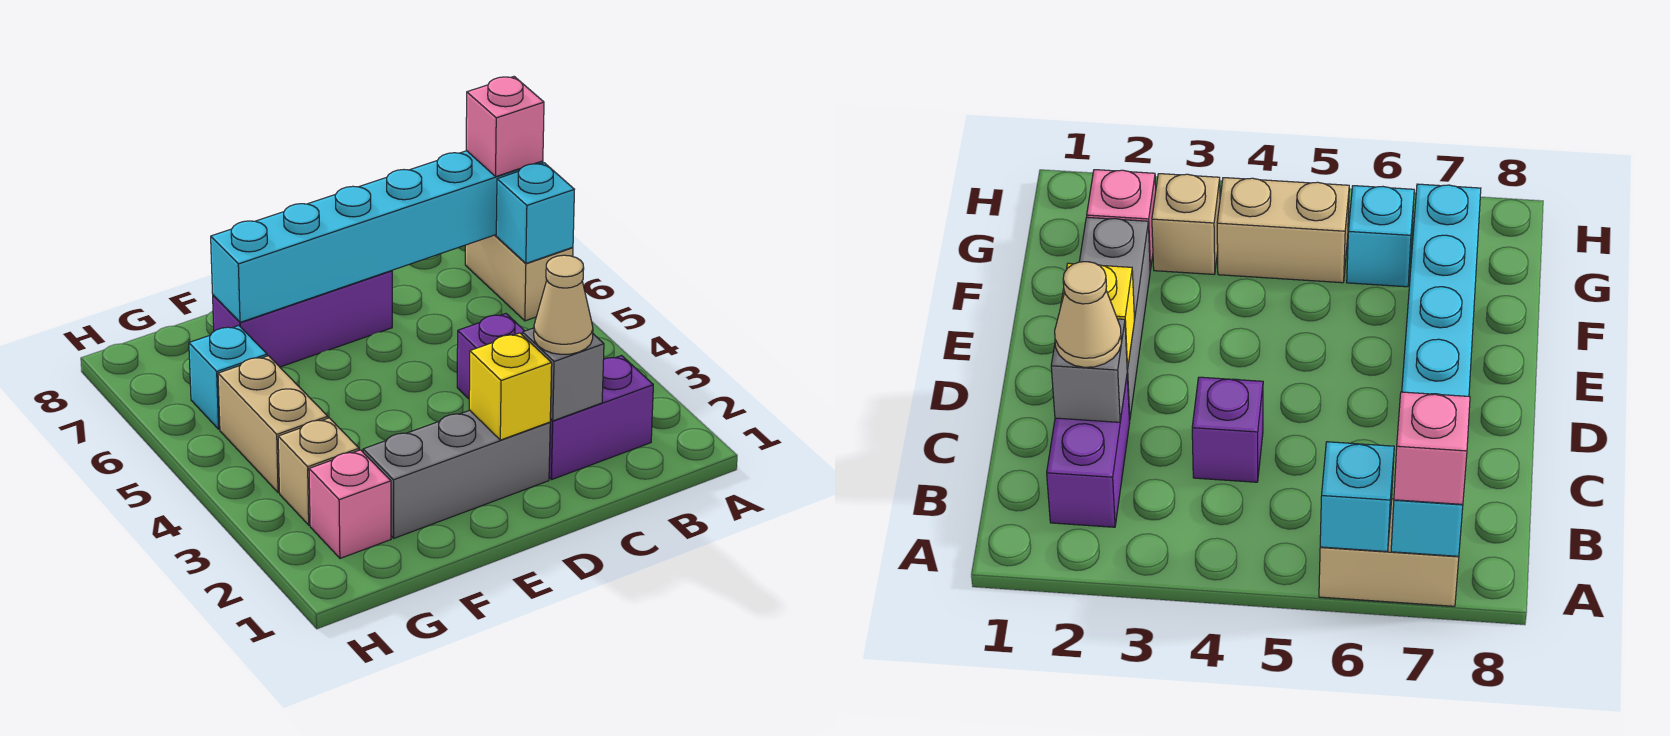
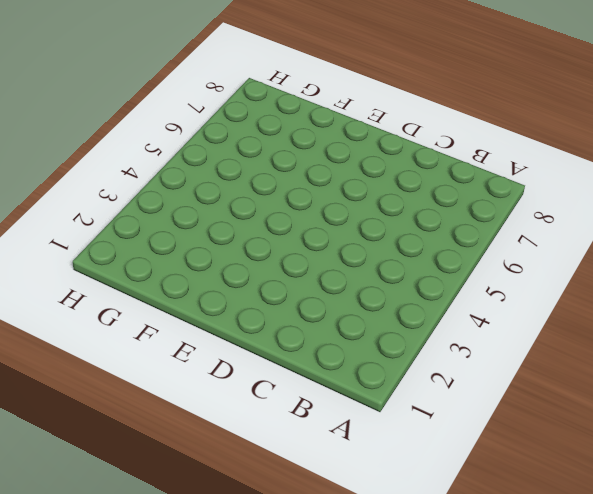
none -> tan brick A6:A7 level 1
none -> purple brick B2:C2 level 1
none -> purple brick C4 level 1

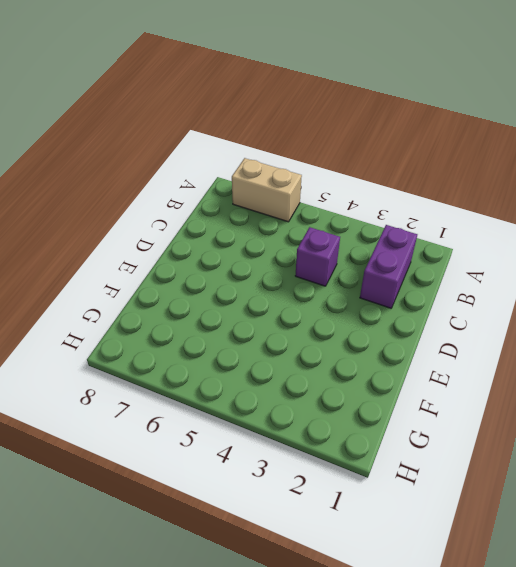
none -> grey brick D2:F2 level 1
none -> purple brick D7:F7 level 1
none -> pink brick G2 level 1

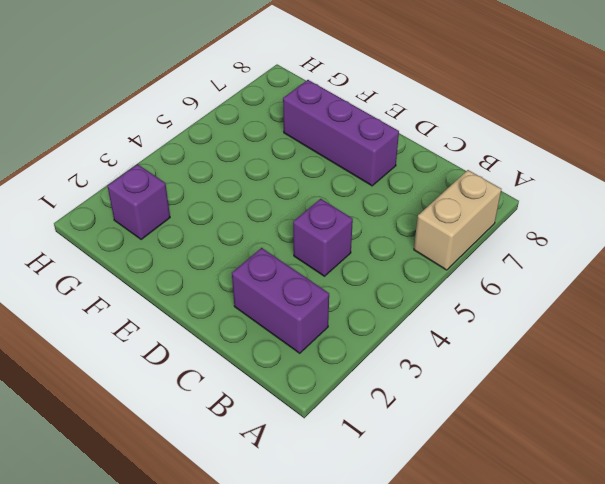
purple brick G2 level 1 -> pink brick G2 level 1
none -> grey brick D2:F2 level 1
none -> tan brick G3 level 1
none -> tan brick G4:G5 level 1

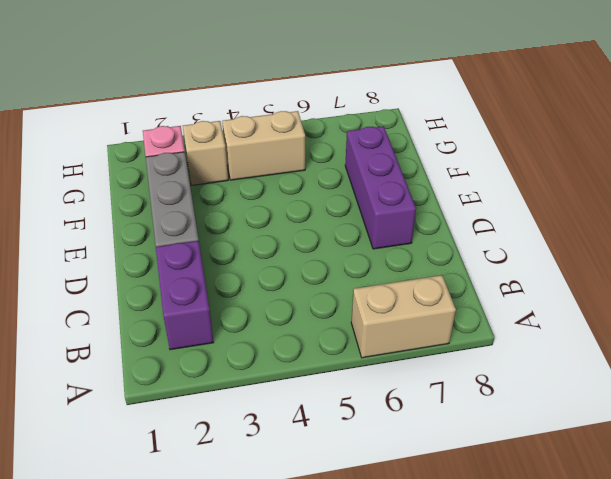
none -> purple brick C4 level 1
none -> cyan brick G6 level 1
none -> cyan brick A6 level 2

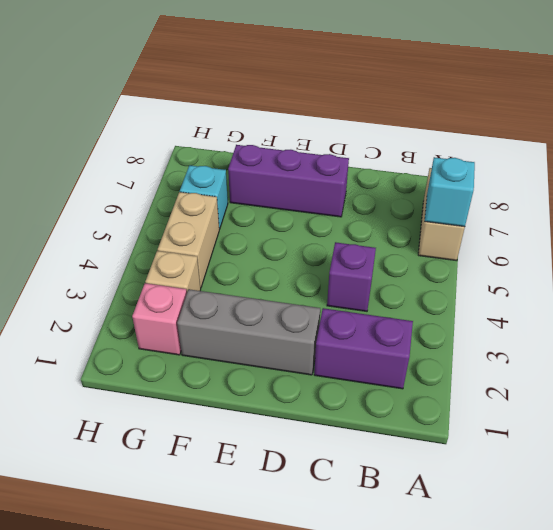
none -> cyan brick A7:F7 level 2
none -> grey brick C2 level 2
none -> yellow brick D2 level 2

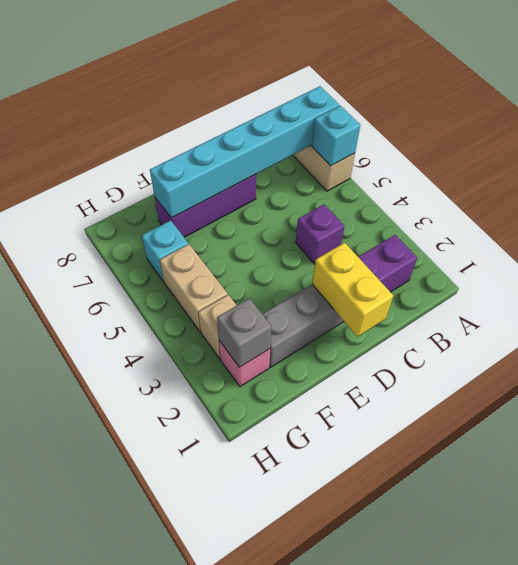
yellow brick D1:D2 level 2 -> yellow brick D2 level 2
grey brick G2 level 2 -> grey brick C2 level 2
none -> pink brick A7 level 3
none -> tan cone C2 level 3

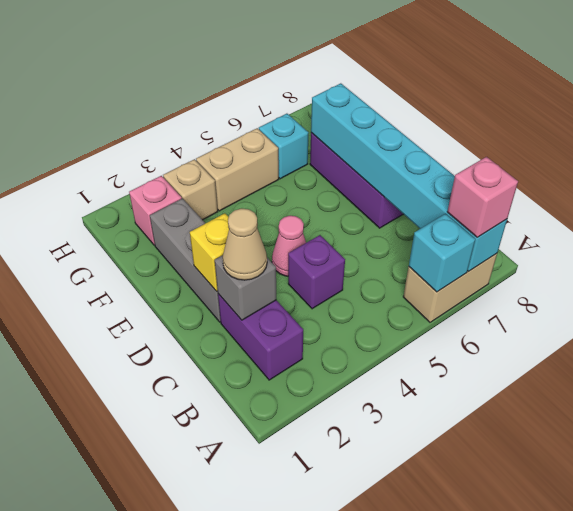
pink cone D4 level 1 -> none

